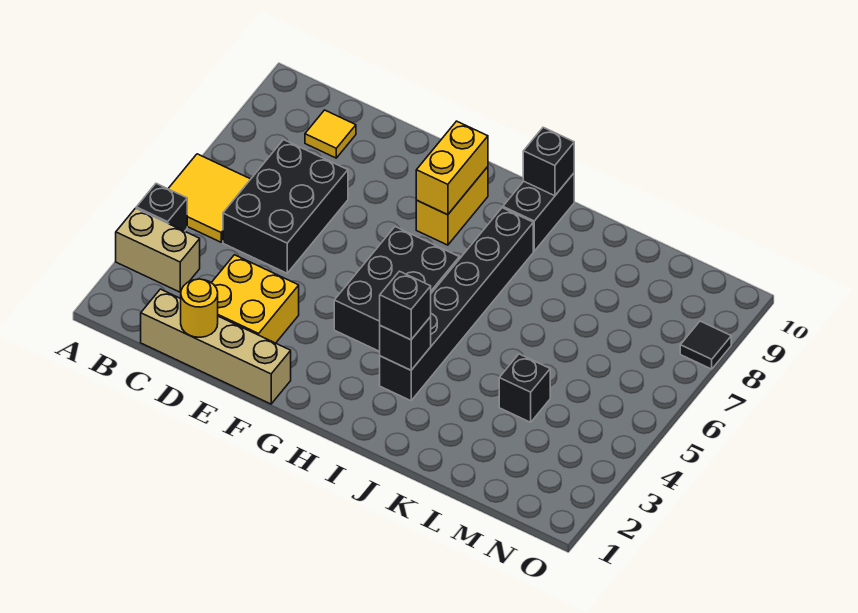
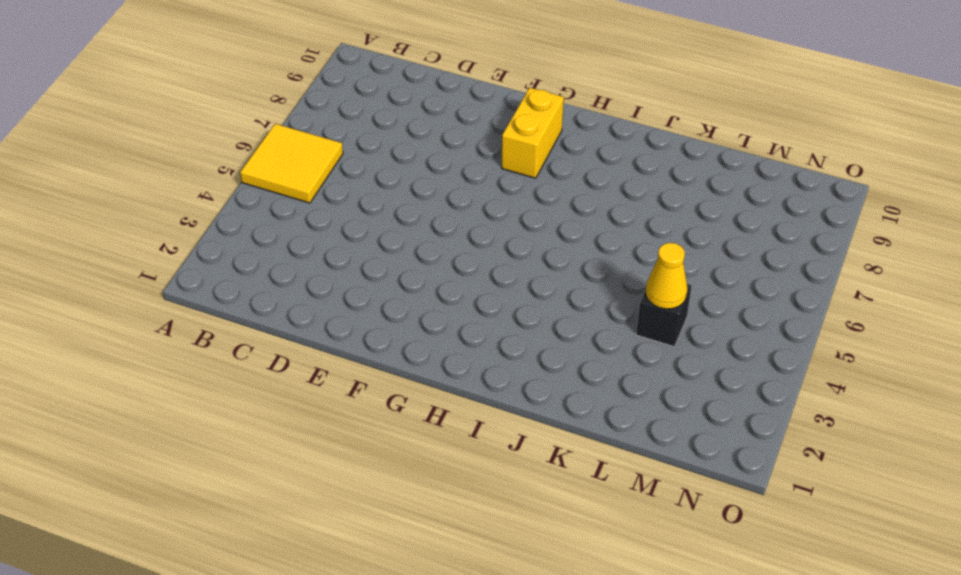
yellow cone L4 level 2 -> none
none -> tan brick A3:B3 level 1
none -> black brick A4 level 1
none -> tan brick C1:F1 level 1

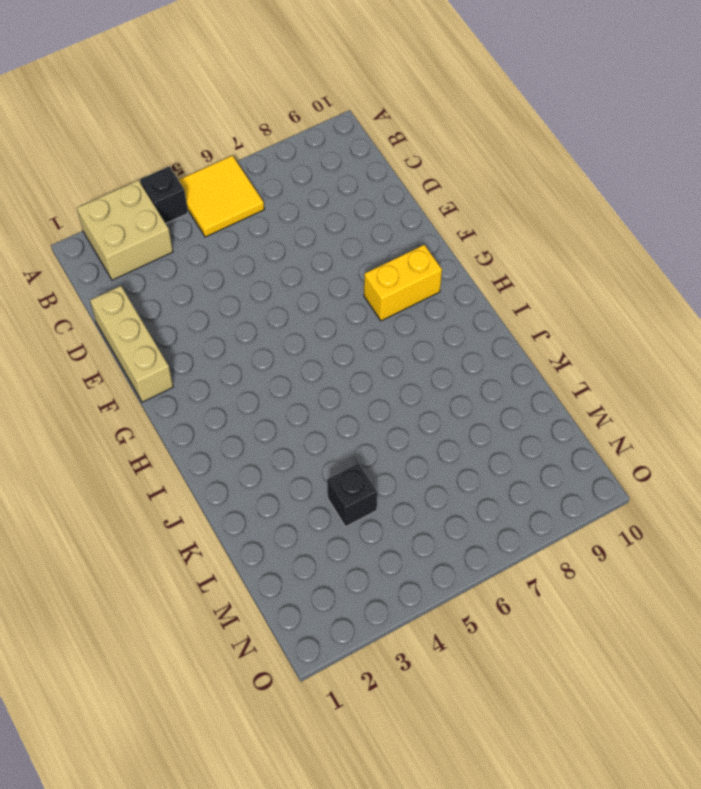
tan brick A2:B3 level 1 -> tan brick A3:B3 level 1
tan brick D1:F1 level 1 -> tan brick C1:F1 level 1
none -> black brick C5:D7 level 1
none -> yellow tile C9 level 1
none -> yellow brick D2:E3 level 1

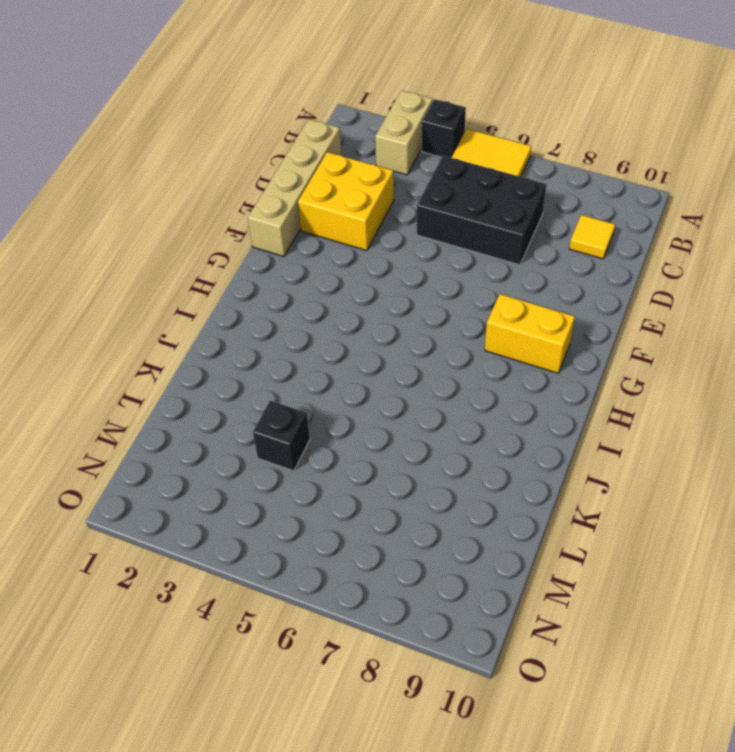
none -> black brick G4:H6 level 1
none -> black brick I3:I8 level 1
none -> black brick I9:I10 level 1

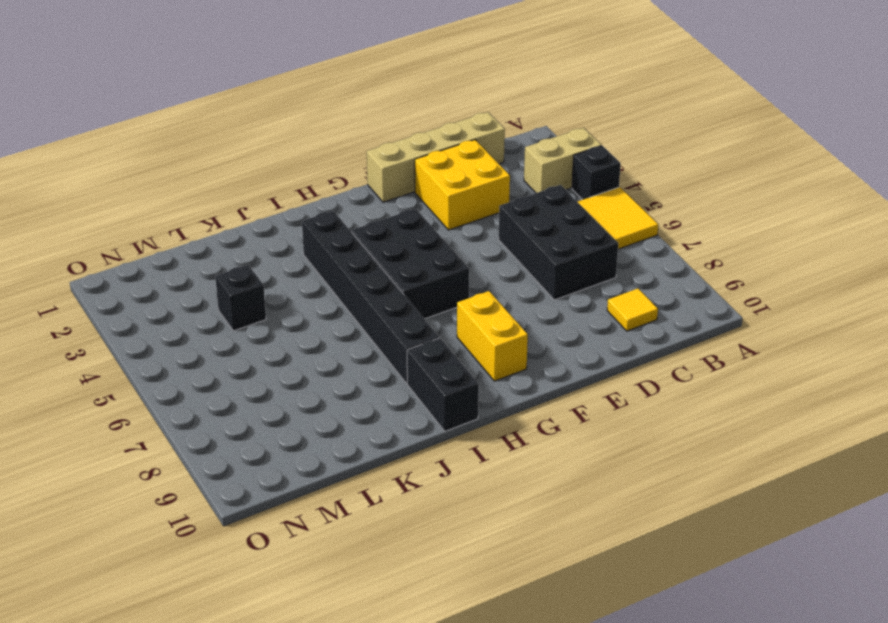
none -> black tile O8 level 1
none -> yellow round brick D1 level 2
none -> yellow brick G8:G9 level 2

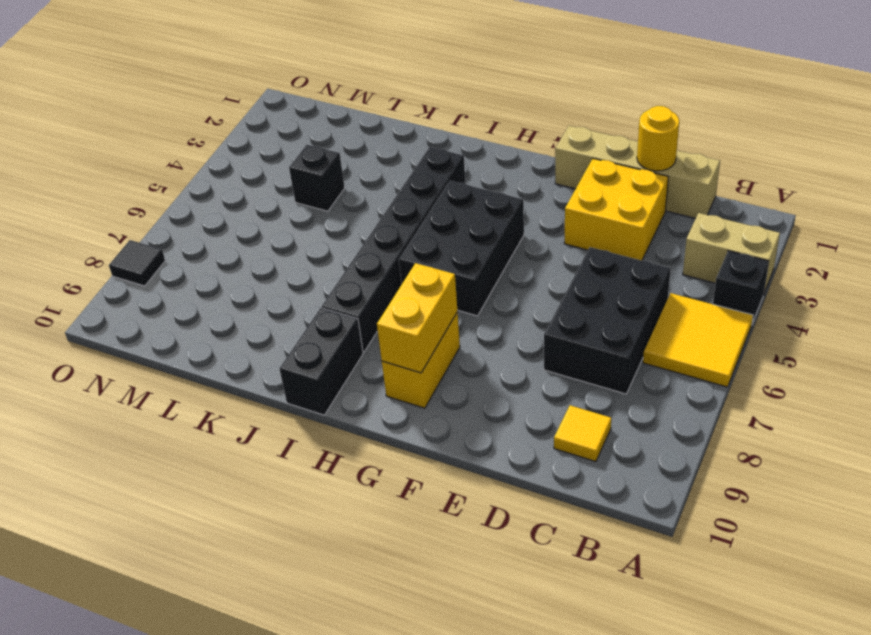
none -> black brick I3 level 2
none -> black brick I10 level 2
none -> black brick I3 level 3

